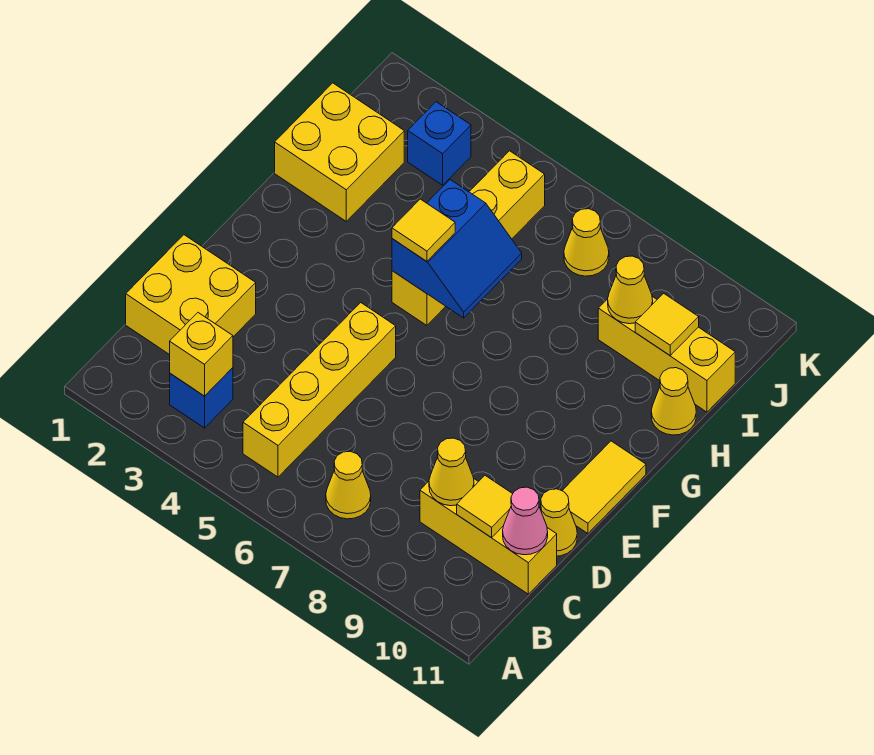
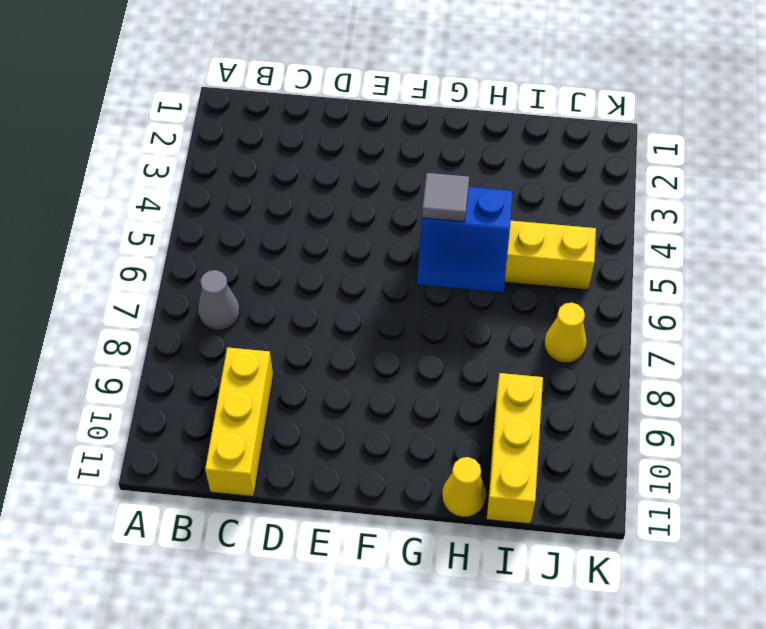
grey cone B7 level 1 -> yellow cone B7 level 1
grey tile G5 level 3 -> yellow tile G5 level 3
none -> blue brick B3 level 1
none -> yellow brick B5:E5 level 1
none -> yellow brick C1:D2 level 1

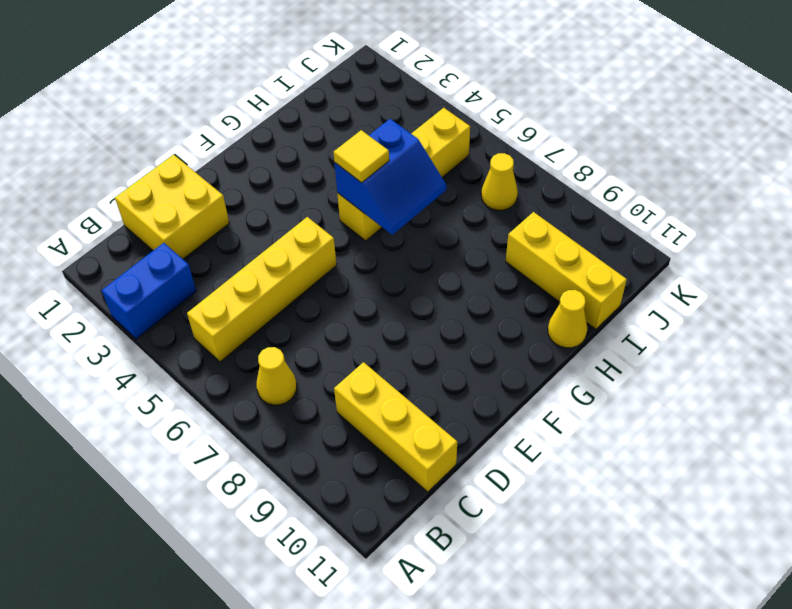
blue brick A3:B3 level 1 -> blue brick B3 level 1
none -> yellow cone D11 level 1
none -> yellow tile E11:F11 level 1
none -> yellow brick H1:I2 level 1

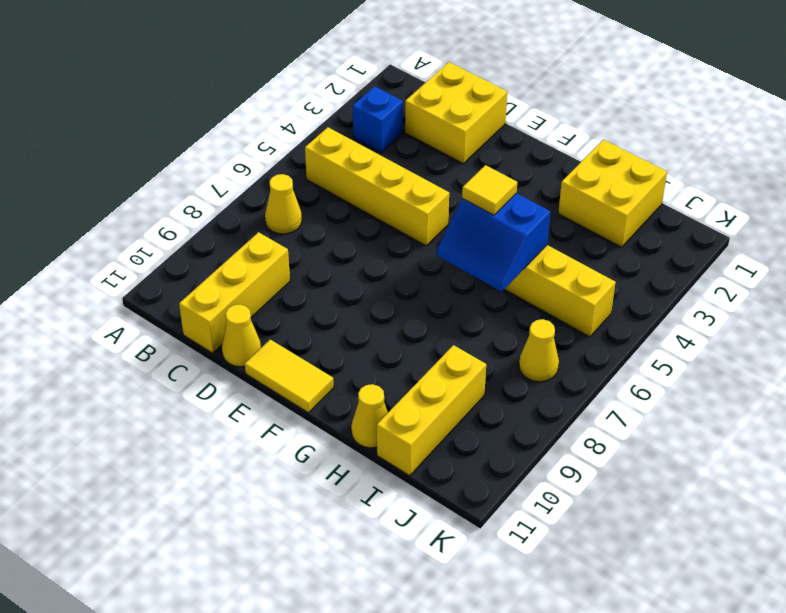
none -> blue brick J3 level 1
none -> yellow brick B3 level 2
none -> yellow cone C9 level 2

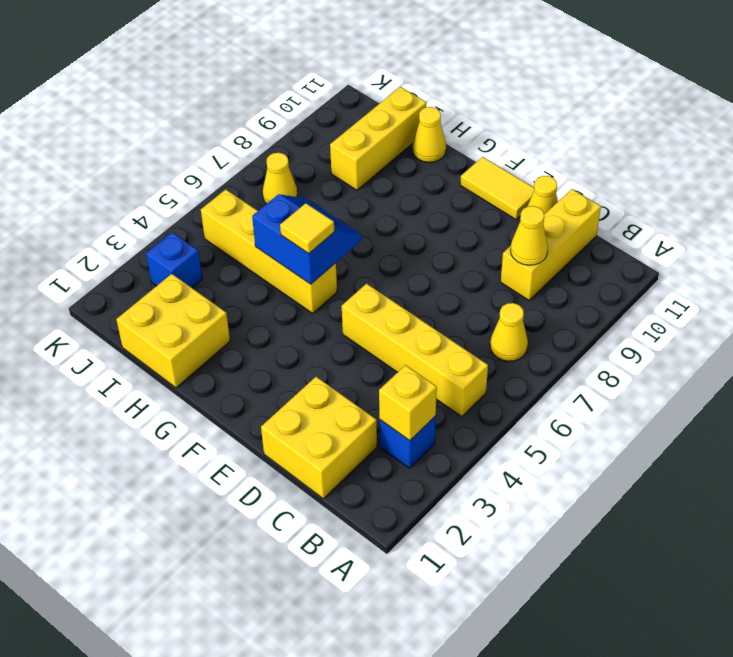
none -> yellow tile C10 level 2
none -> pink cone C11 level 2
none -> yellow cone I9 level 2

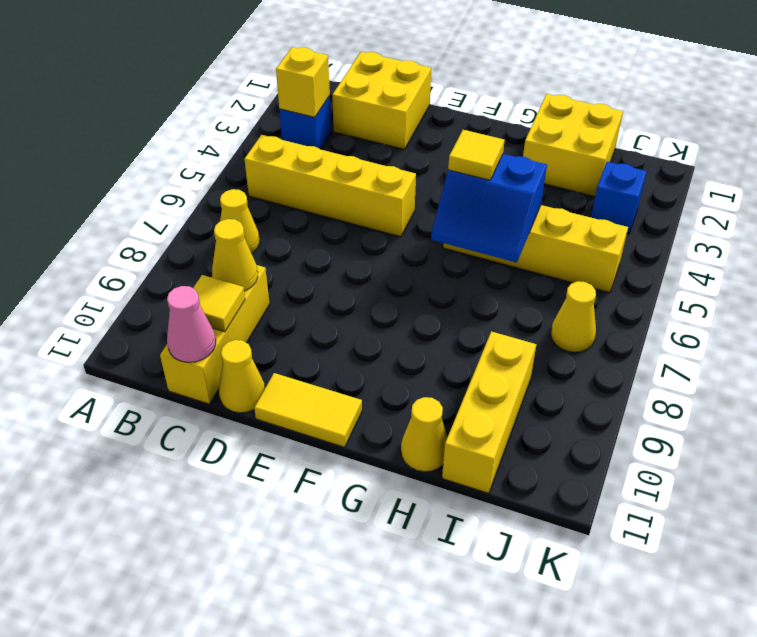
none -> yellow cone I9 level 2
none -> yellow tile I10 level 2

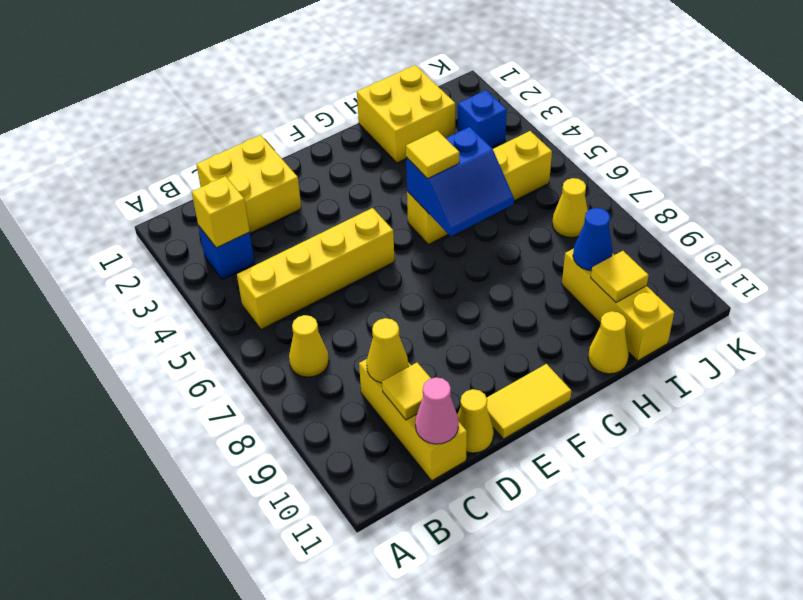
blue cone I9 level 2 -> yellow cone I9 level 2

